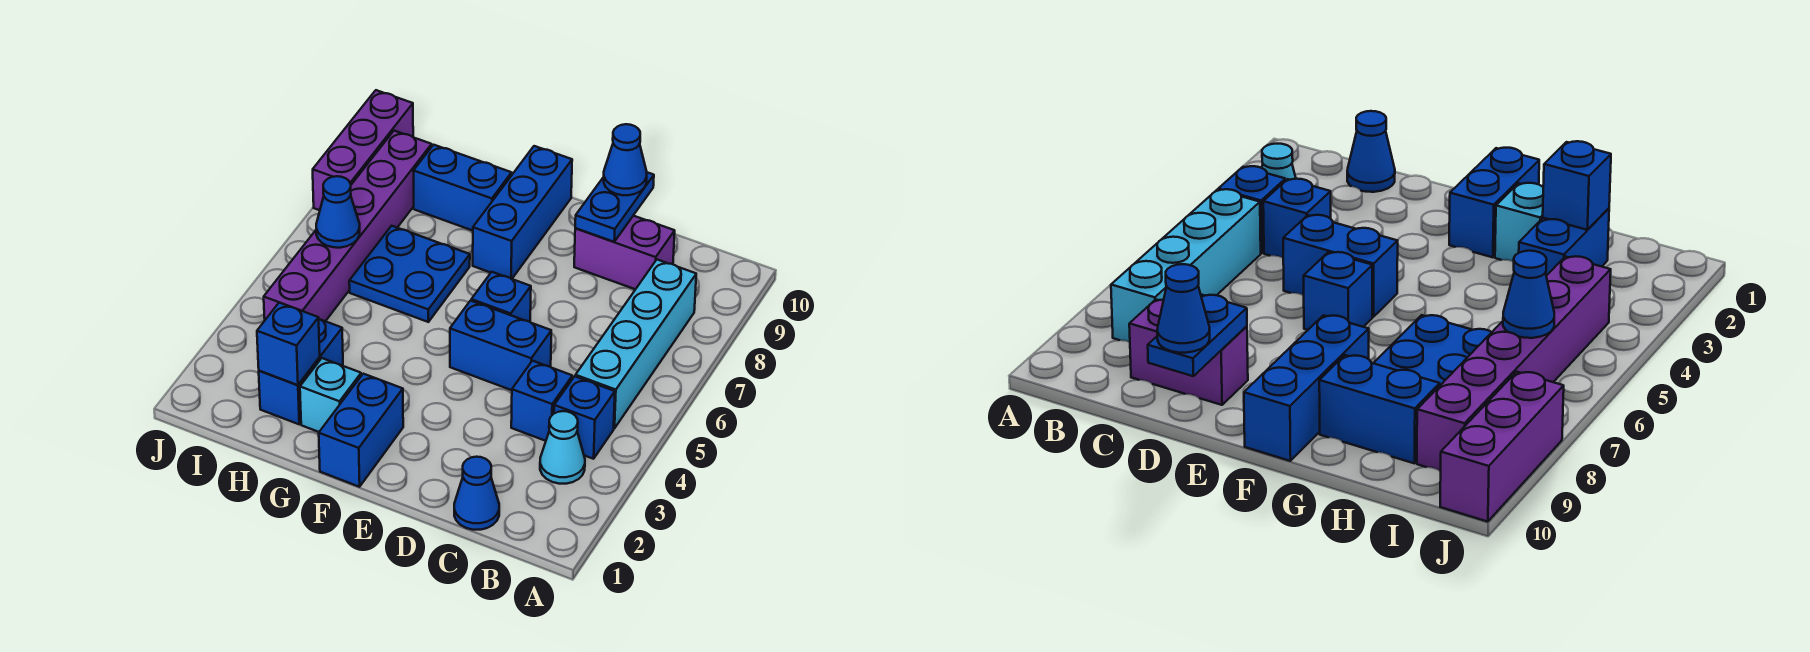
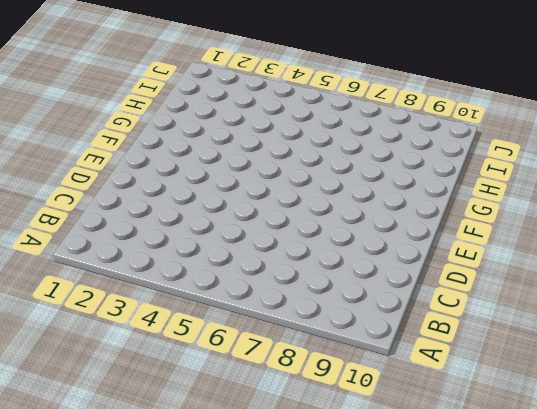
none -> cyan cone B3 level 1
none -> blue brick B4 level 1
none -> cyan brick B5:B8 level 1

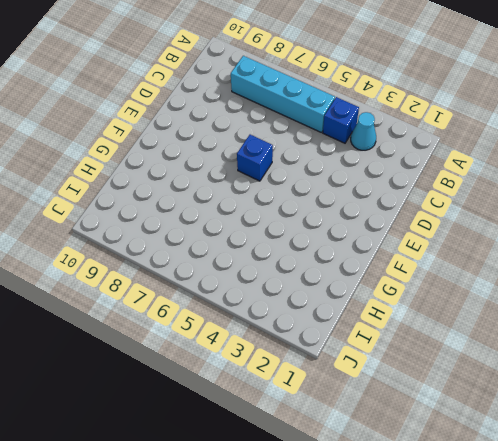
none -> blue cone C1 level 1
none -> blue brick C4 level 1
none -> purple brick C9:D9 level 1

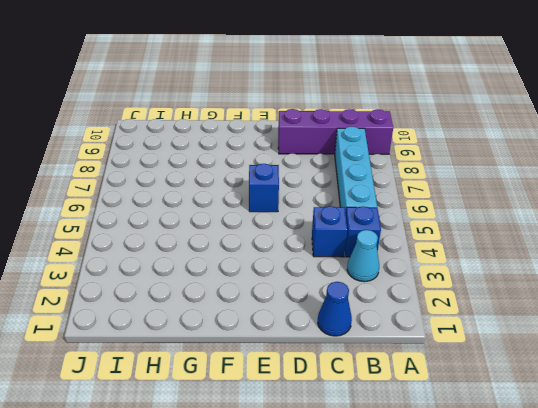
purple brick A9:D9 level 1 -> purple brick C9:D9 level 1
none -> blue brick D5:E5 level 1
none -> blue brick F1:F2 level 1
none -> blue brick F8:F10 level 1

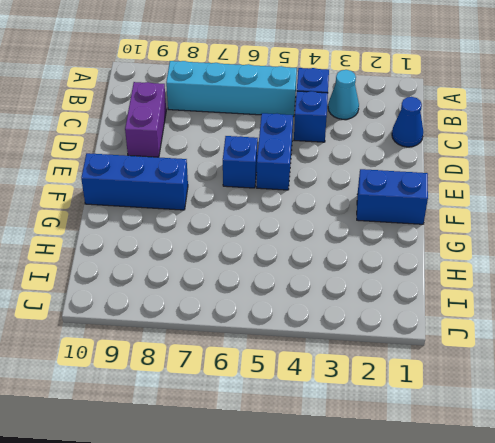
none -> cyan brick G2 level 1
none -> blue plate G6:H7 level 1
none -> blue brick G9:H9 level 1

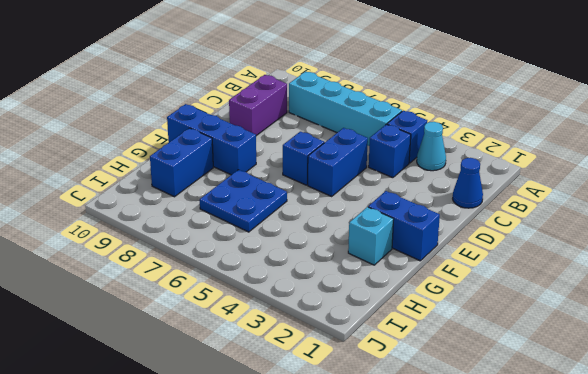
none -> blue brick H2:H3 level 1
none -> purple brick I4:I9 level 1
none -> purple brick J8:J10 level 1

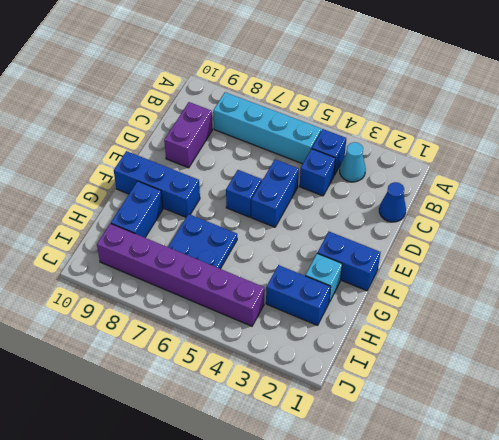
none -> purple brick J8:J10 level 1
none -> blue plate D9:D10 level 2
none -> blue brick H2 level 2

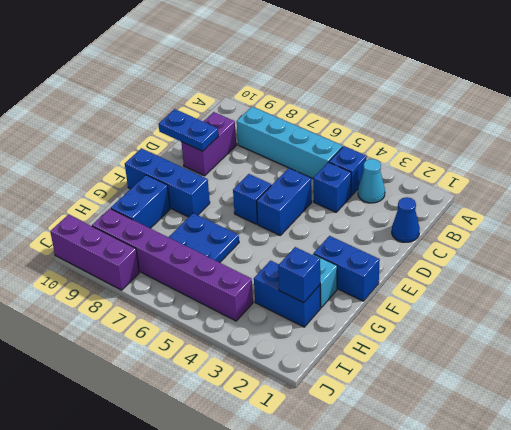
none -> blue cone I6 level 2
none -> blue cone D10 level 3

